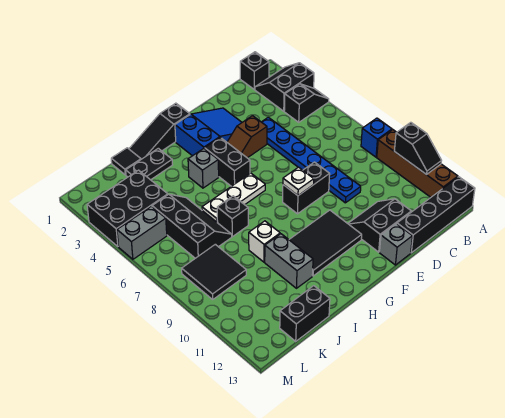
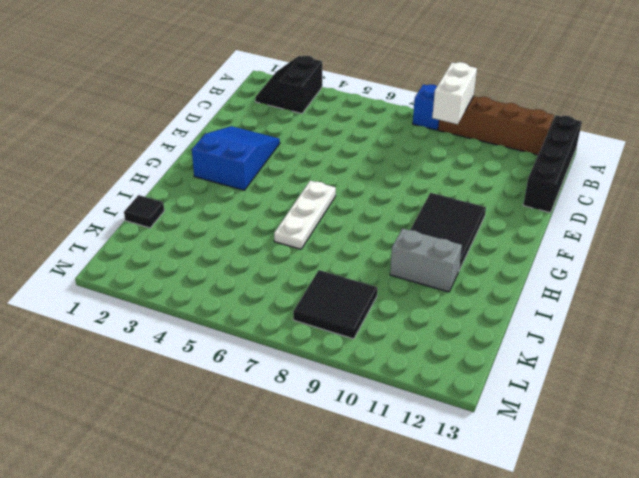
white brick A9:B9 level 2 -> none
none -> black slope A4:B4 level 1 top B
none -> black brick B1 level 1
none -> blue plate D4:D9 level 1

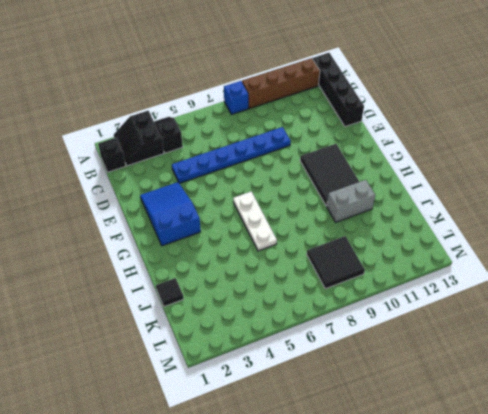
none -> black slope D11:E12 level 1 top 12
none -> brown slope E4:F4 level 1 top E
none -> black brick E8:F8 level 1

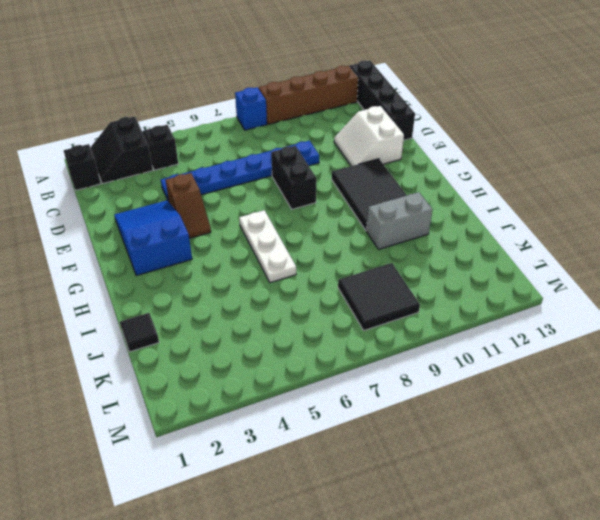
white slope D11:E12 level 1 top 12 -> black slope D11:E12 level 1 top 12
none -> grey brick E13 level 1
none -> black slope G1:I1 level 1 top G
none -> black brick G4:G5 level 1

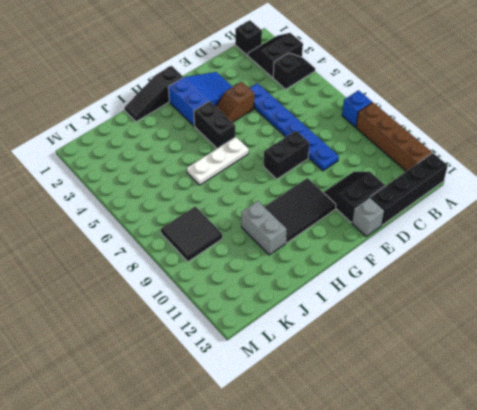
none -> grey brick H4 level 1
none -> black plate I2:J2 level 1
none -> black brick I7 level 1

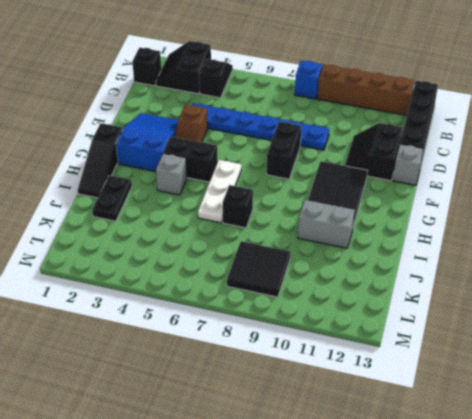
none -> white brick I9 level 1
none -> black tile J1 level 1
none -> black slope J5:K7 level 1 top K

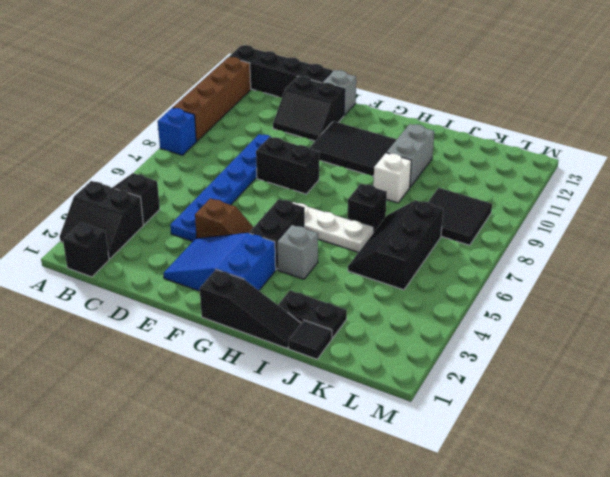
none -> black brick J13:K13 level 1
none -> black brick K3:M4 level 1
none -> grey brick L5:M5 level 1

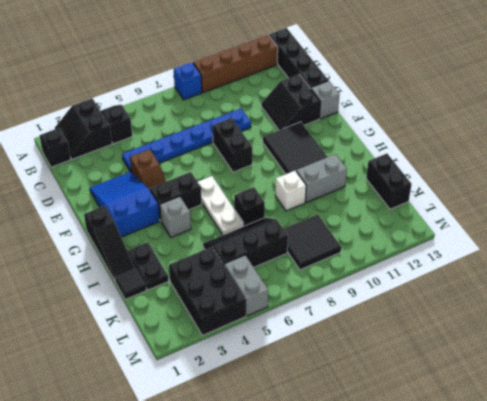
none -> black slope A10:A11 level 2 top 10
none -> white plate F8 level 2

